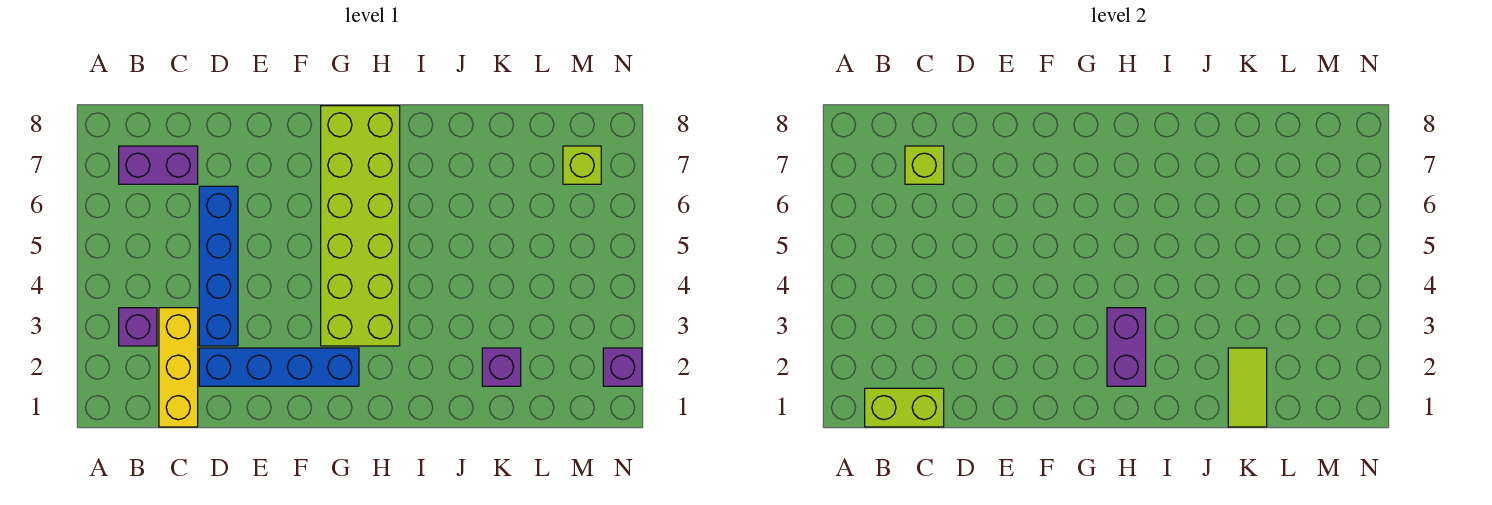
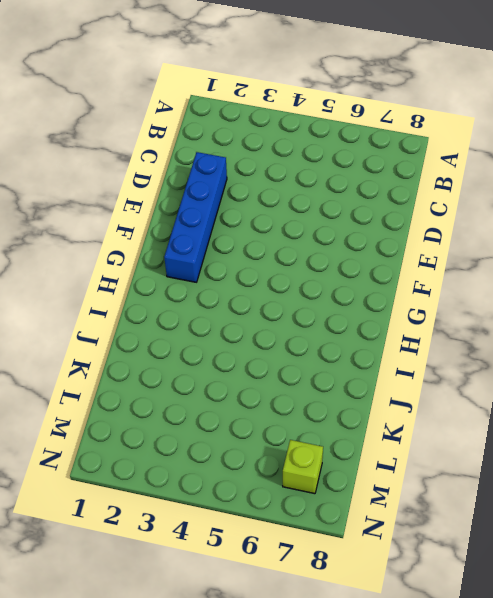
none -> purple brick B3 level 1
none -> purple brick B7:C7 level 1
none -> yellow brick C1:C3 level 1

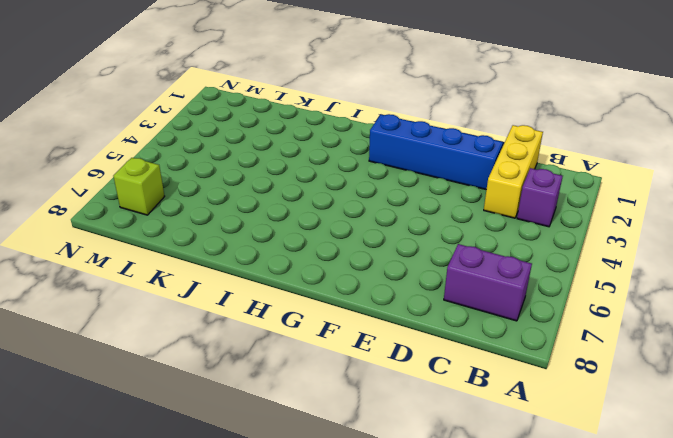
none -> blue brick D3:D6 level 1
none -> lime brick G3:H8 level 1
none -> purple brick K2 level 1

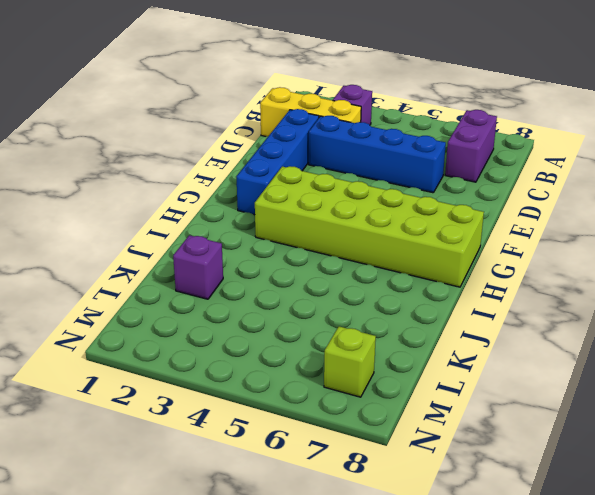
none -> purple brick N2 level 1
none -> lime brick B1:C1 level 2
none -> lime brick C7 level 2

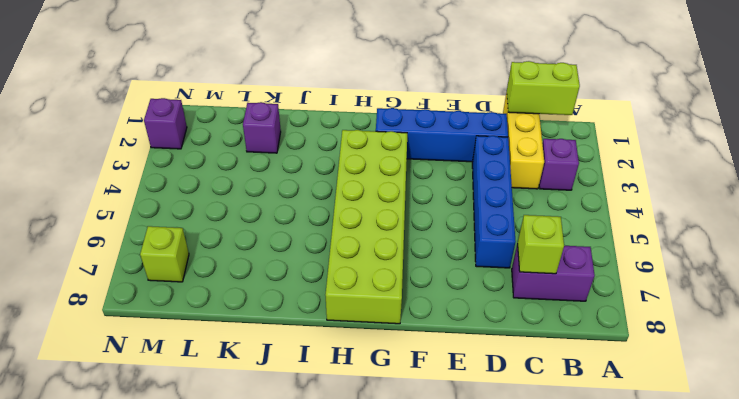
none -> purple brick H2:H3 level 2
none -> lime tile K1:K2 level 2

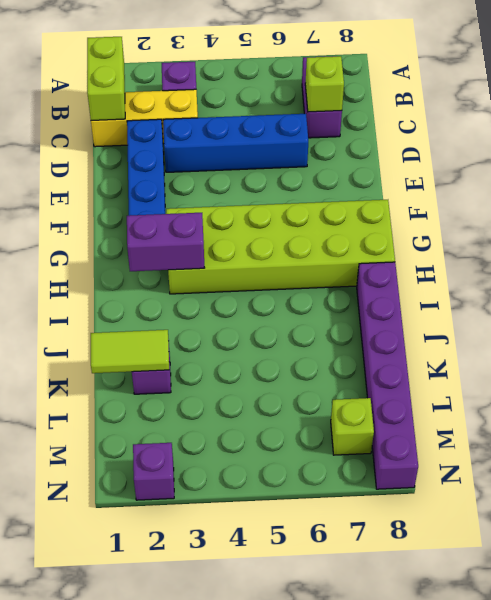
purple brick I8:N8 level 1 -> none

